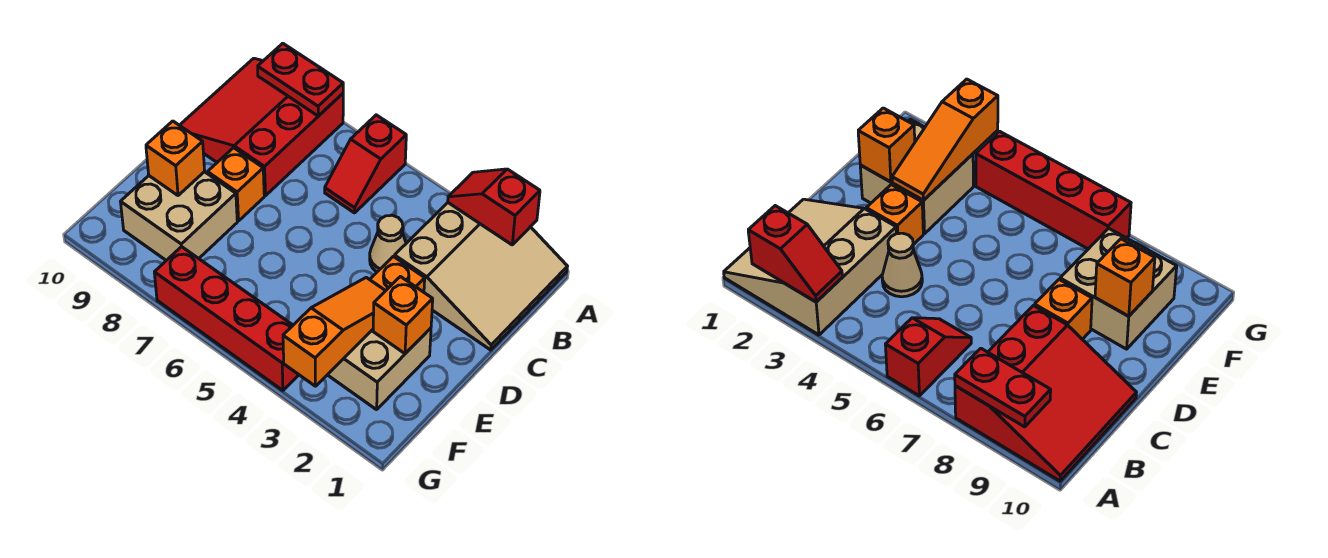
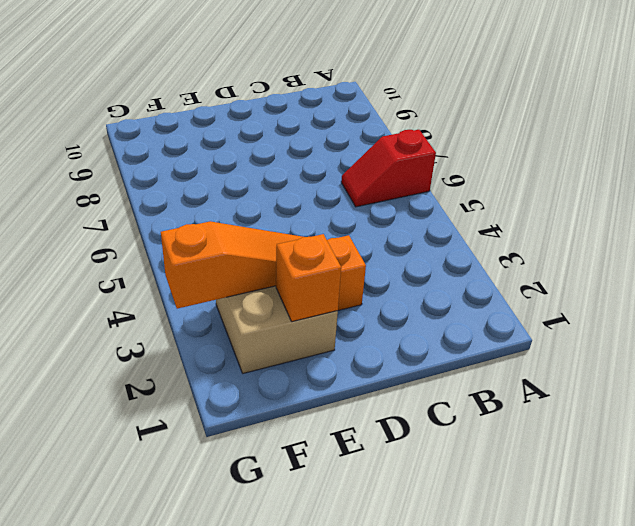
none -> tan slope A1:C3 level 1 top 3
none -> red slope A8:C10 level 1 top 8
none -> tan cone C4 level 1

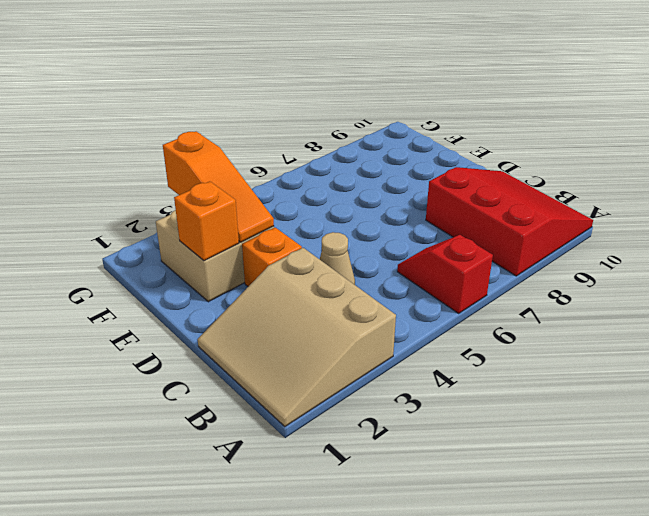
none -> orange brick D8 level 1
none -> tan brick E8:F9 level 1
none -> red brick G4:G7 level 1

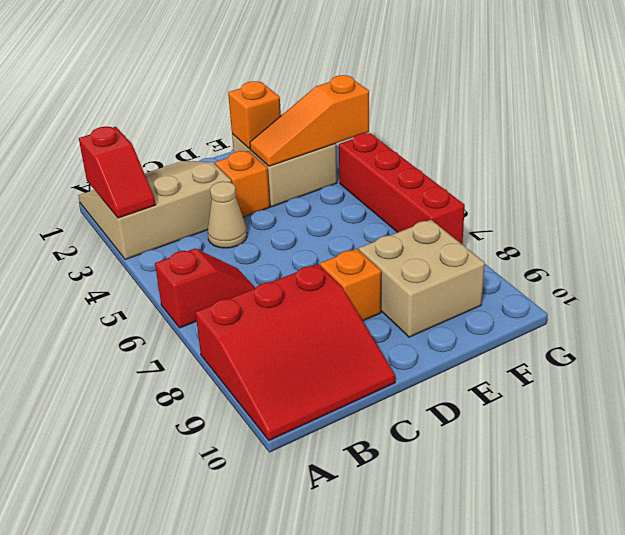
none -> red plate A8:A9 level 2
none -> orange brick E9 level 2

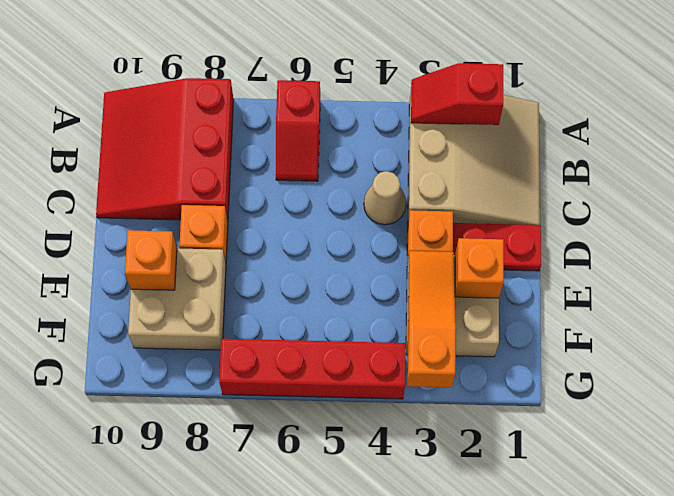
red plate D1:D2 level 1 -> red plate A8:A9 level 2

